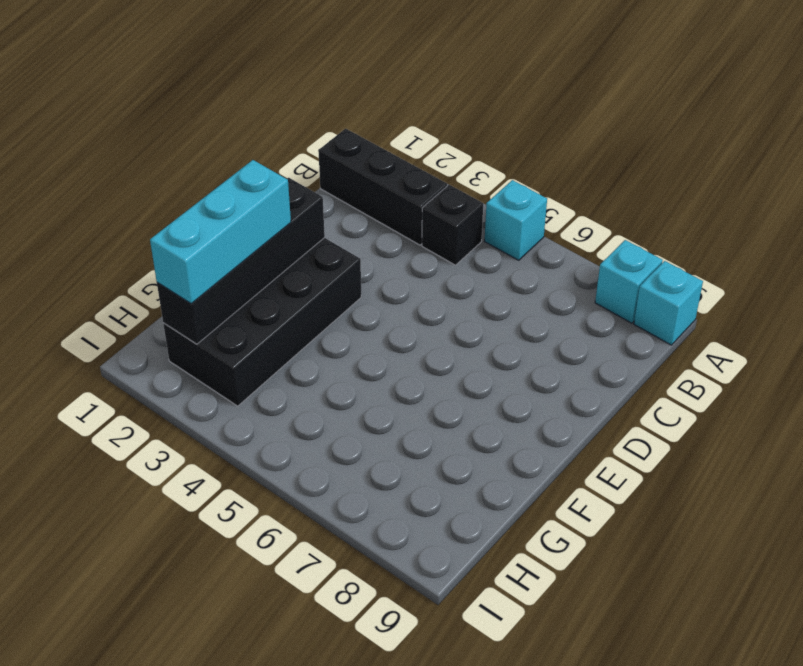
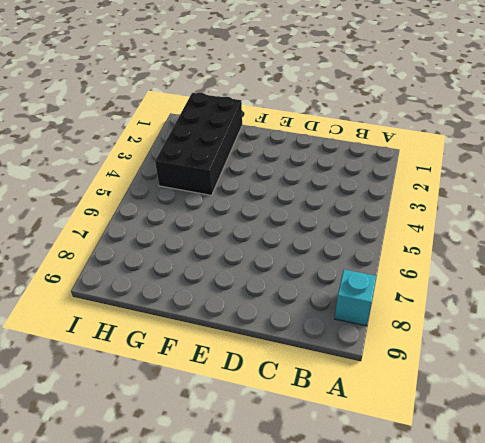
black brick G1:H4 level 1 -> black brick E2:H3 level 1
none -> cyan brick A5 level 1
none -> cyan brick A9 level 1

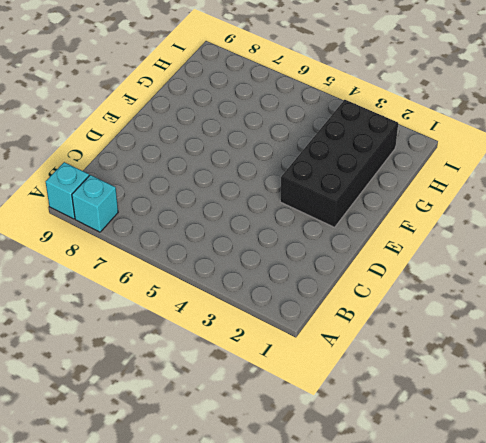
none -> cyan brick A5 level 1
none -> black brick B1:B3 level 1

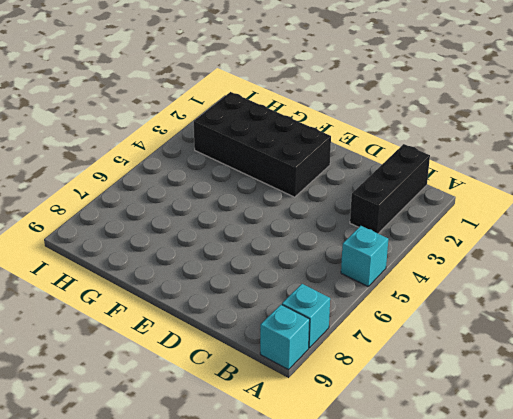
none -> black brick B4 level 1
none -> black brick E2:H2 level 2

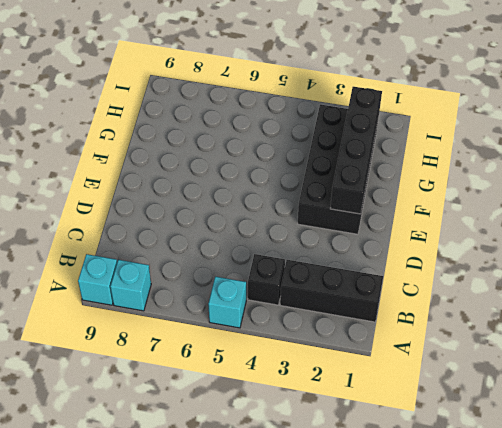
none -> cyan brick F2:H2 level 3

